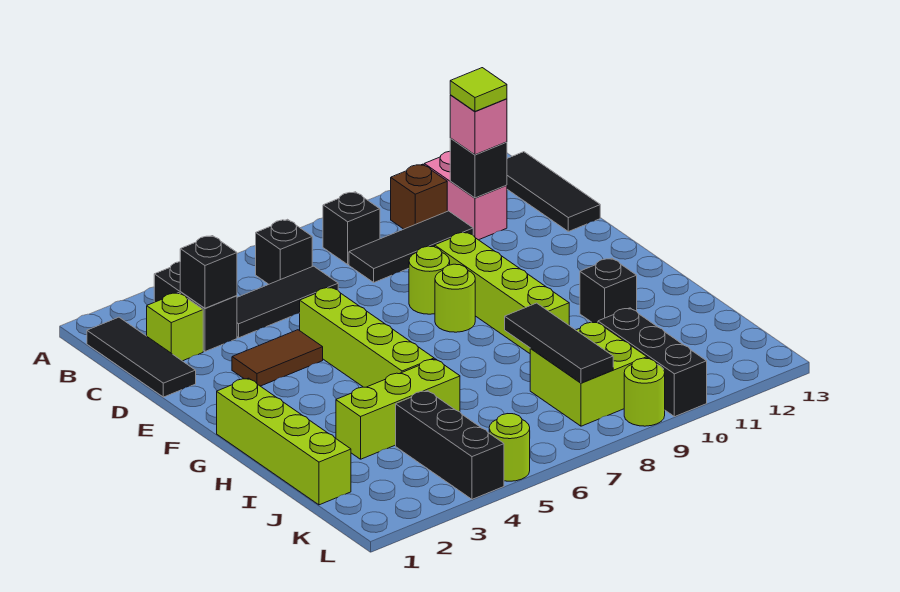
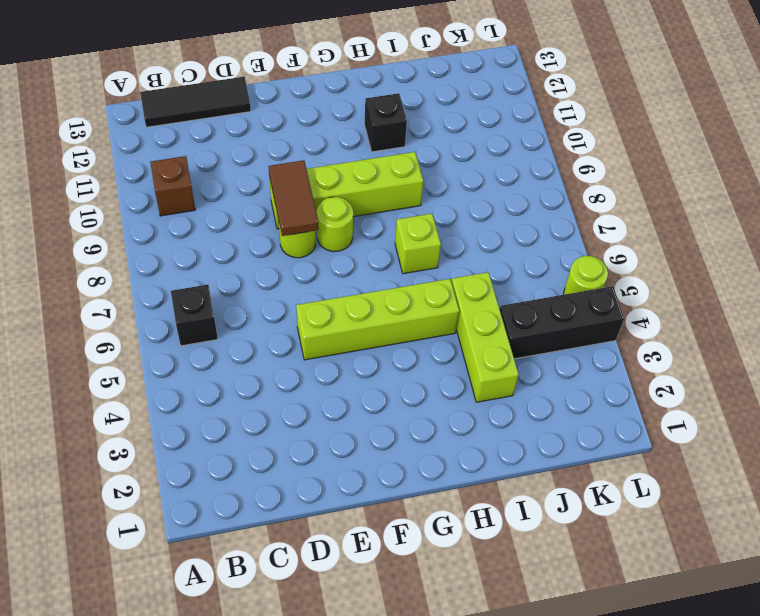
brown tile E8:E9 level 2 -> brown tile E3:E4 level 1
lime brick H7 level 1 -> lime brick C2 level 1
none -> black tile B1:D1 level 1
none -> black brick B3:C3 level 1
none -> black brick B8 level 1

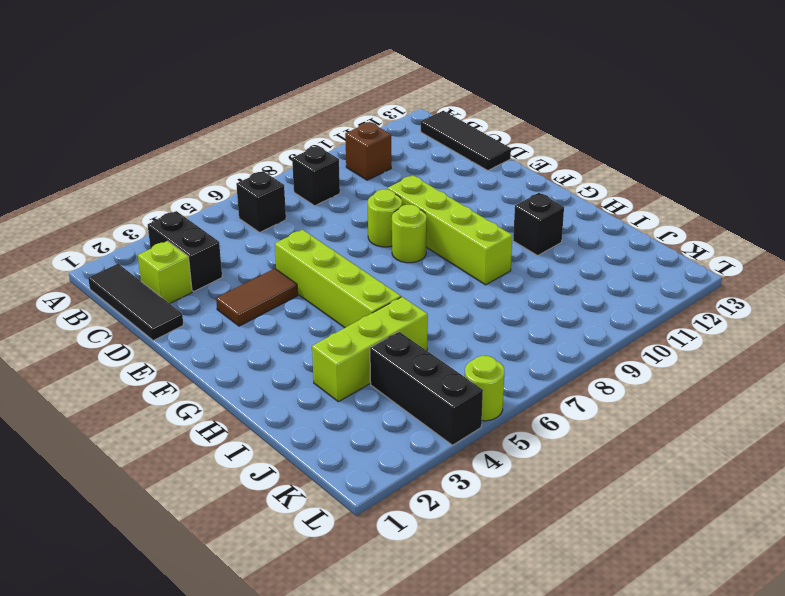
none -> pink brick B11:C11 level 1
none -> black tile C4:C6 level 1
none -> black tile C8:C10 level 1

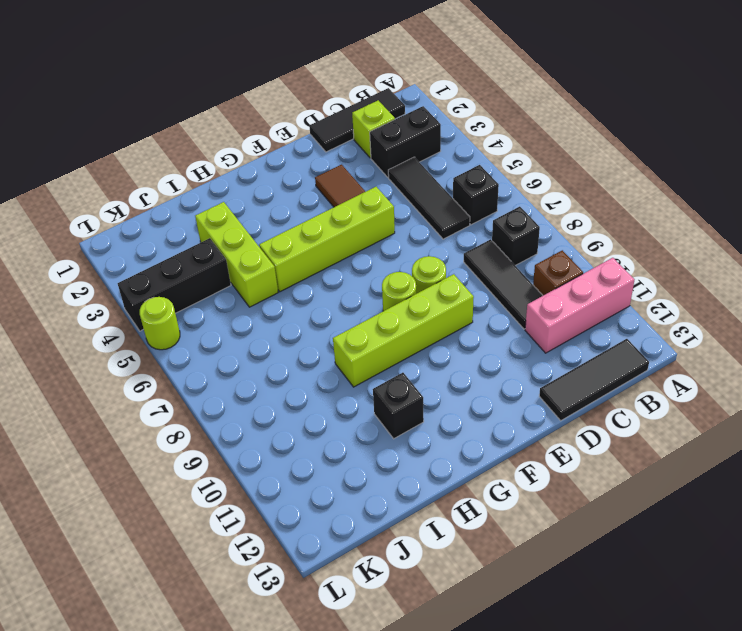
pink brick A11:C11 level 1 -> pink brick B11:C11 level 1
none -> lime brick G1:J1 level 1
none -> lime brick J8:K9 level 1
none -> black brick J10:L10 level 1

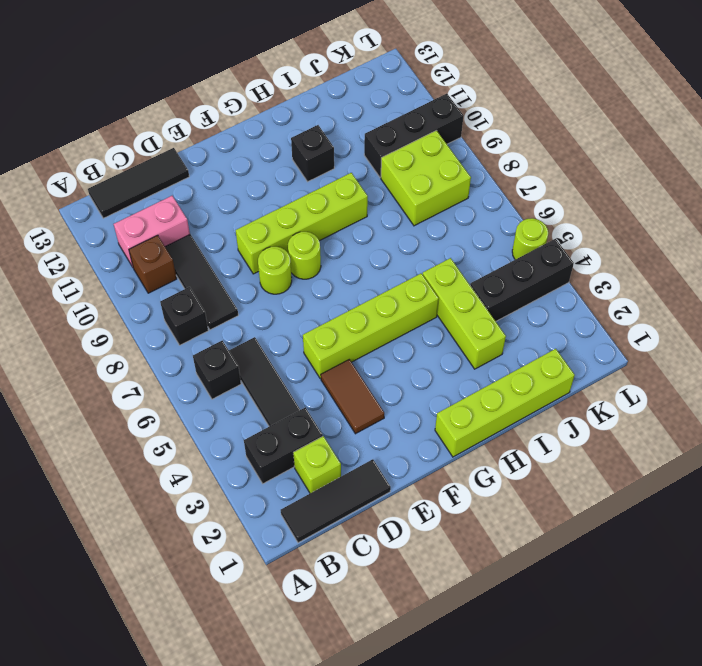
none -> lime round brick L9 level 1
none -> black brick C3 level 2
none -> black brick C11 level 2

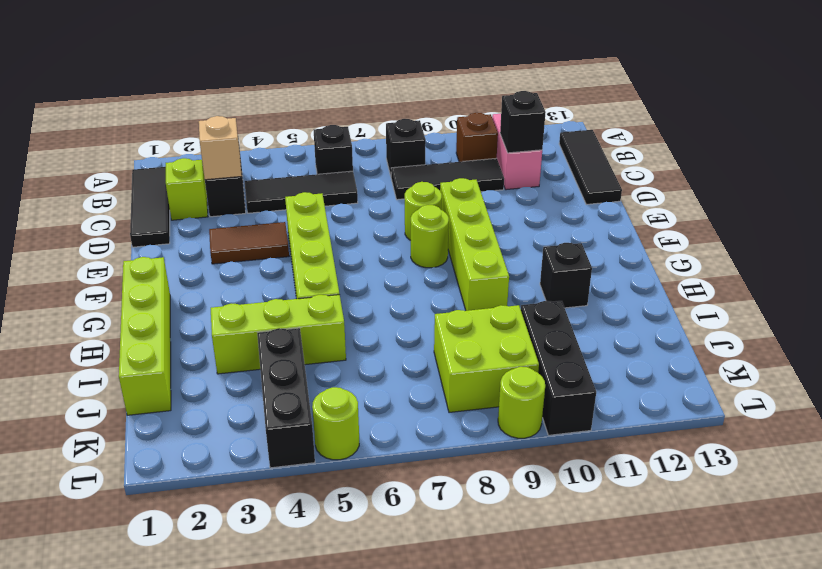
tan brick C3 level 2 -> black brick C3 level 2
none -> black tile I8:K8 level 2
none -> pink brick C11 level 3
none -> lime tile C11 level 4

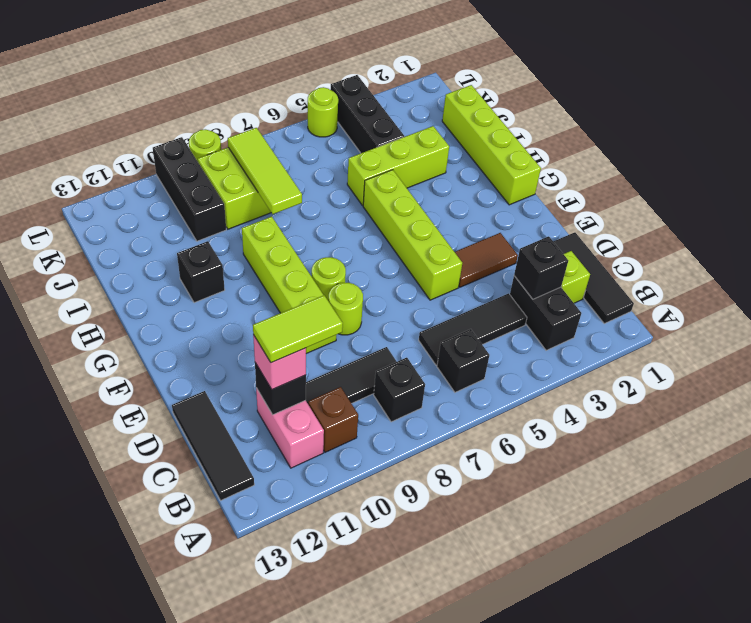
lime tile C10:C11 level 4 -> lime tile C11 level 4
lime tile I8:K8 level 2 -> black tile I8:K8 level 2

